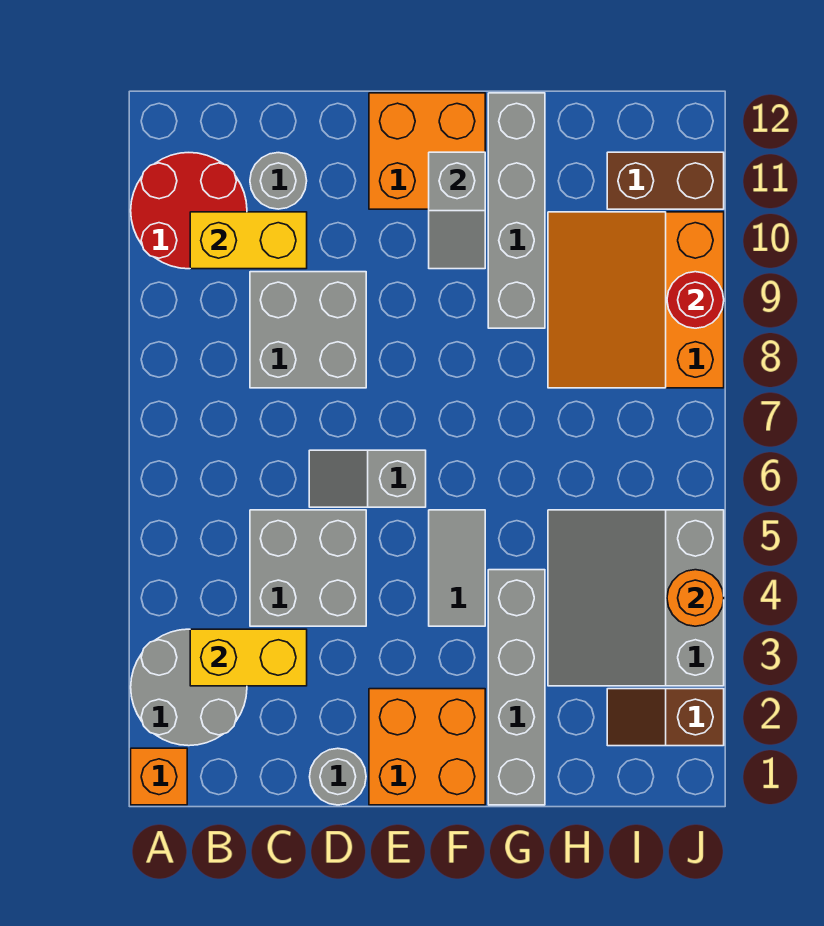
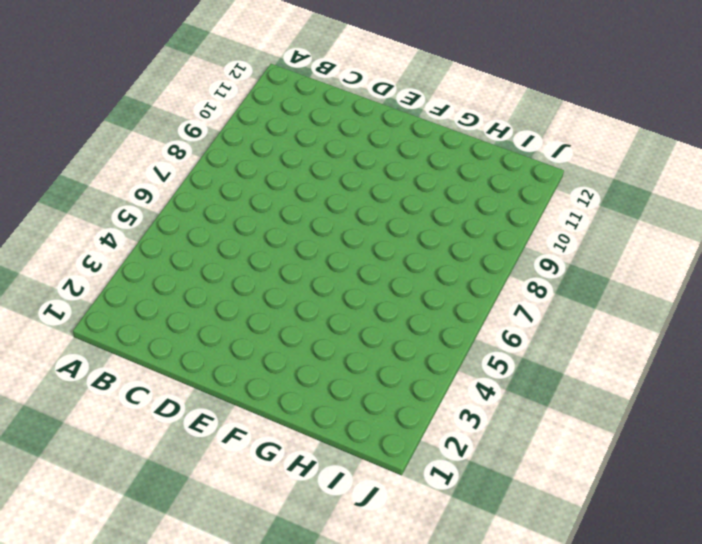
none -> orange brick A1 level 1
none -> grey round brick A2:B3 level 1
none -> red round brick A10:B11 level 1

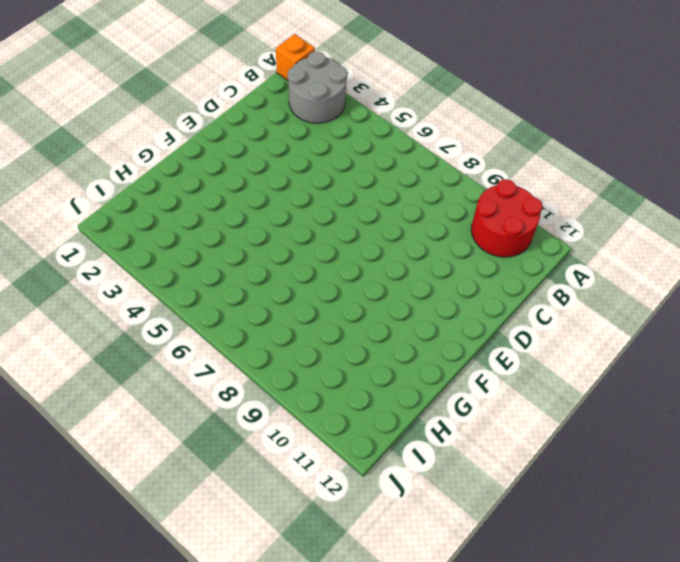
none -> grey brick C4:D5 level 1
none -> grey brick C8:D9 level 1
none -> grey round brick C11 level 1

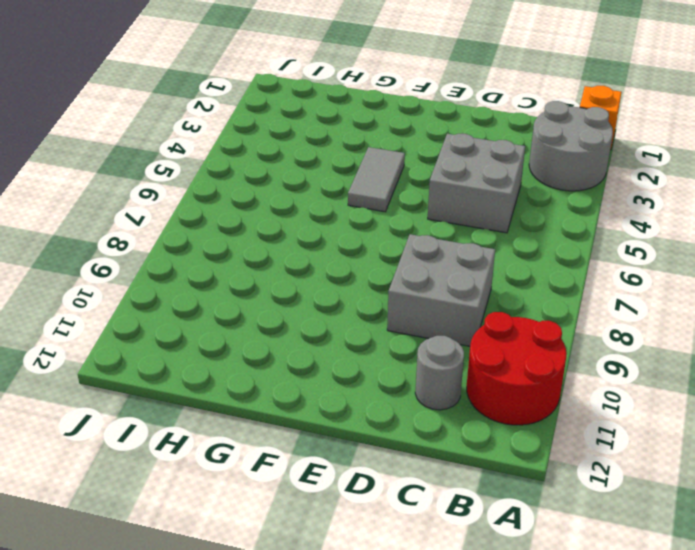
none -> grey round brick D1 level 1
none -> grey slope D6:E6 level 1 top E
none -> orange brick E1:F2 level 1

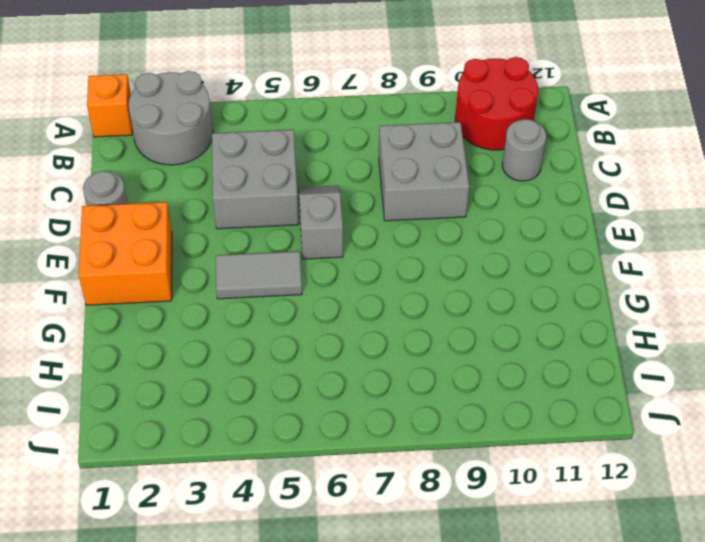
none -> orange brick E11:F12 level 1
none -> grey brick G1:G4 level 1
none -> grey brick G9:G12 level 1

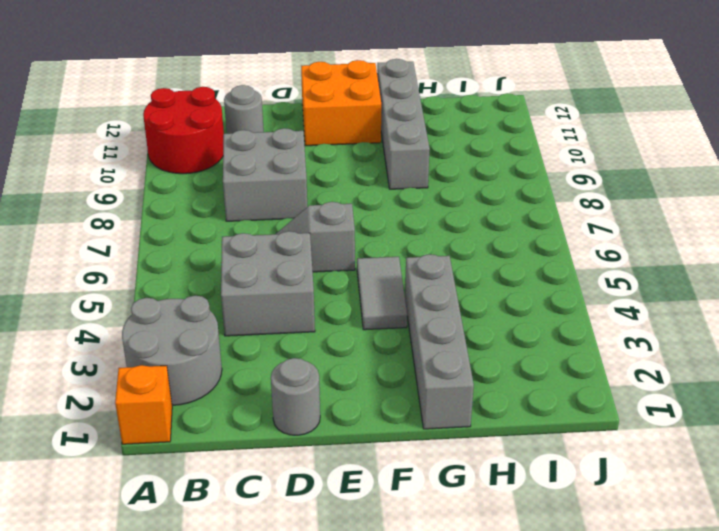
none -> orange brick E1:F2 level 1
none -> grey slope H3:J5 level 1 top J
none -> orange slope H8:J10 level 1 top J

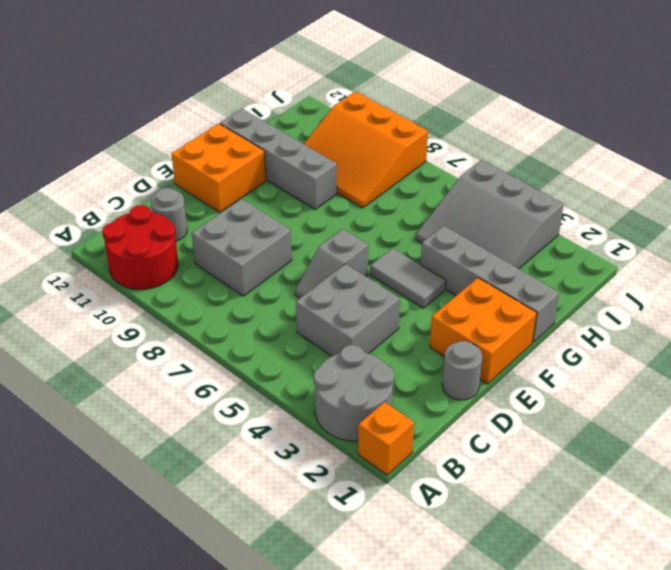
none -> brown slope I2:J2 level 1 top J
none -> brown brick I11:J11 level 1
none -> yellow brick B3:C3 level 2

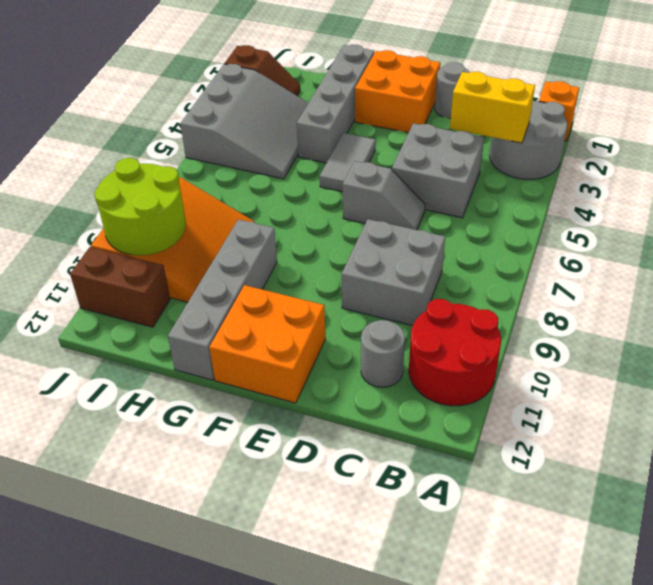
lime round brick I9:J10 level 2 -> red round brick J9 level 2
none -> yellow brick B10:C10 level 2
none -> grey slope F10:F11 level 2 top 11
none -> orange round brick J4 level 2

